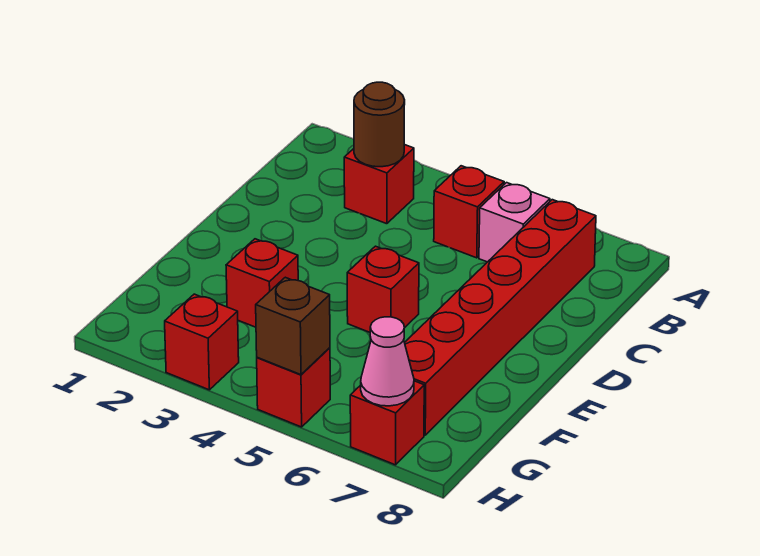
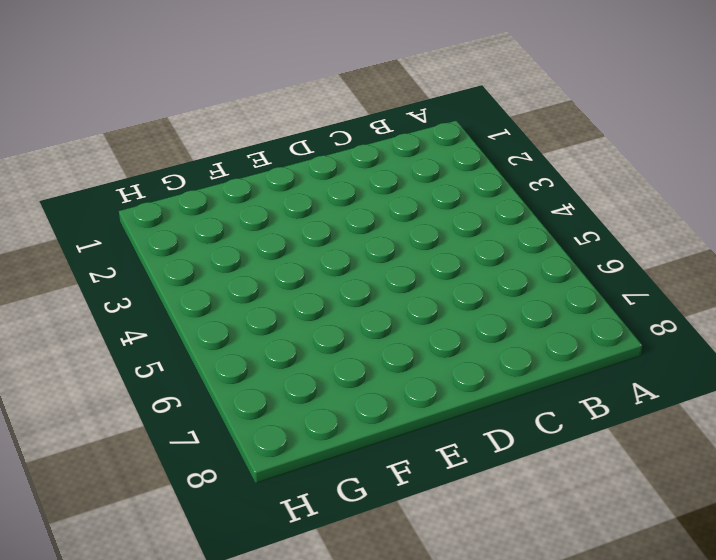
none -> red brick B3 level 1
none -> red brick B5 level 1
none -> pink brick B6 level 1

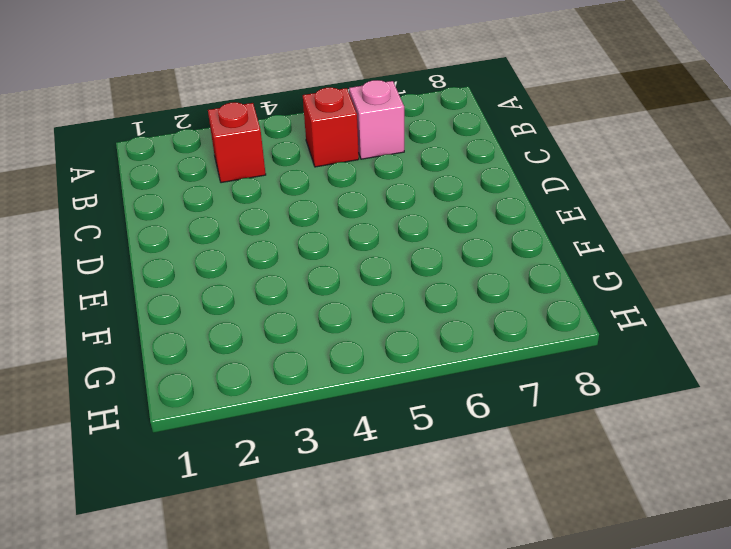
none -> red brick B7:G7 level 1
none -> red brick E5 level 1
none -> red brick F3 level 1

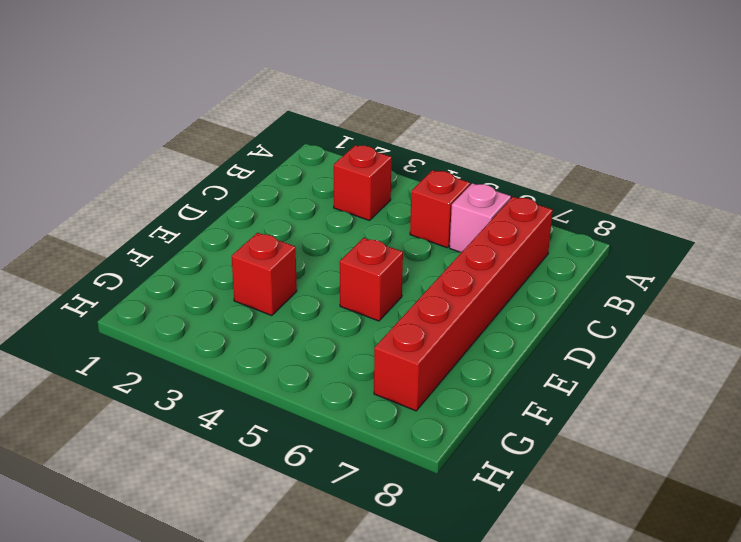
none -> red brick H3 level 1
none -> red brick H5 level 1
none -> red brick H7 level 1

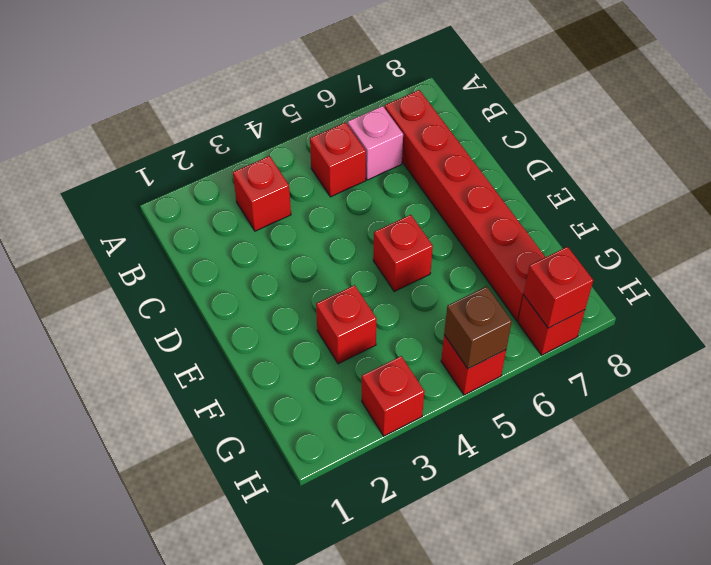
red brick H7 level 2 -> pink cone H7 level 2
none -> brown round brick B3 level 2

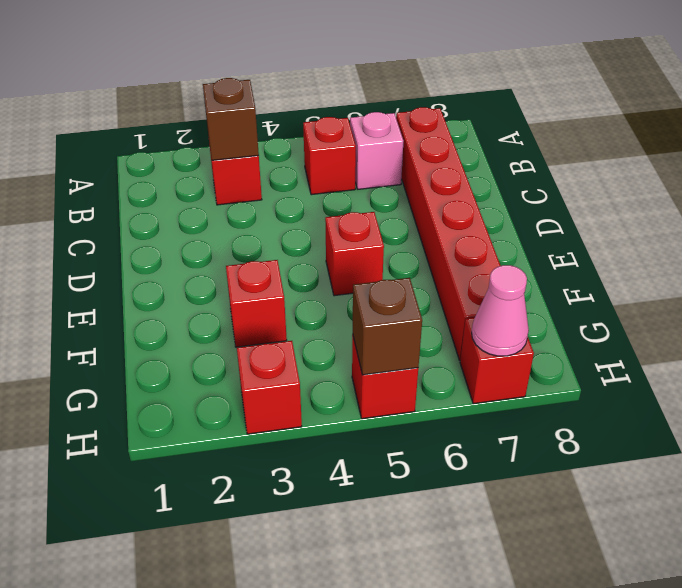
brown brick B3 level 2 -> brown round brick B3 level 2

